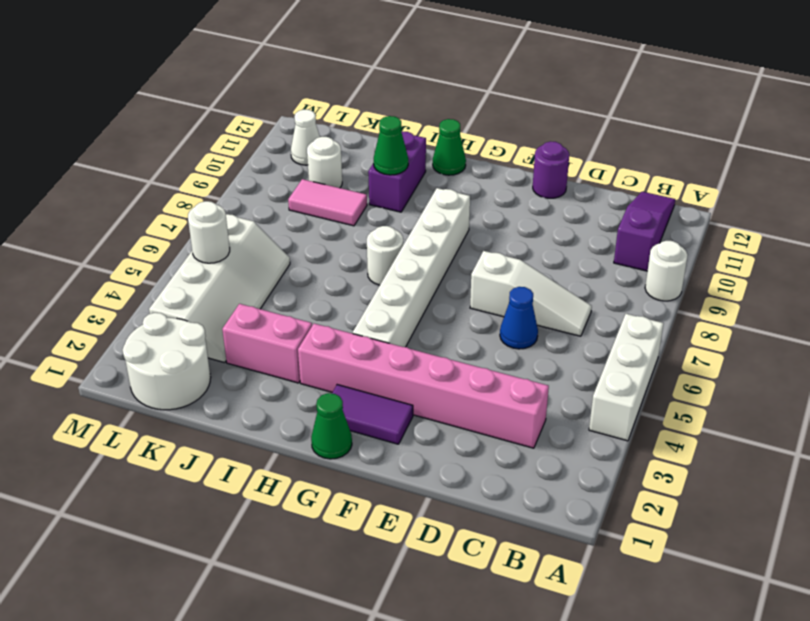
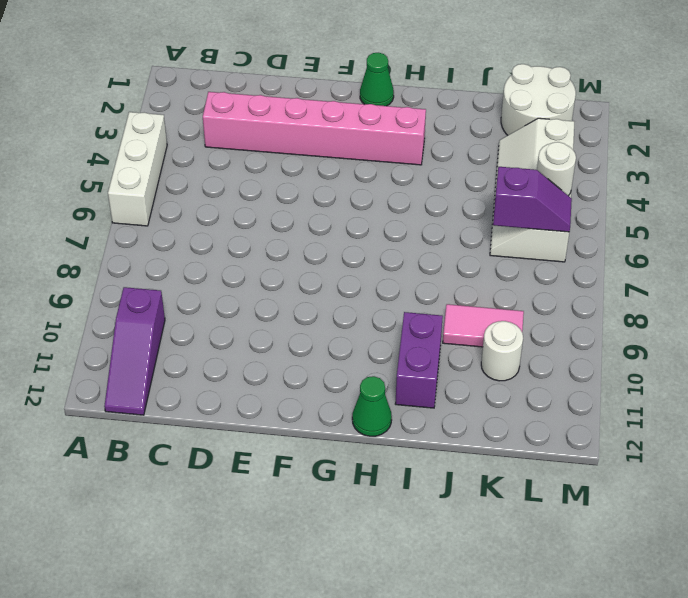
purple slope K6:L6 level 2 top K -> none
none -> white round brick A9 level 1
none -> white slope C7:E7 level 1 top E
none -> blue cone D6 level 1

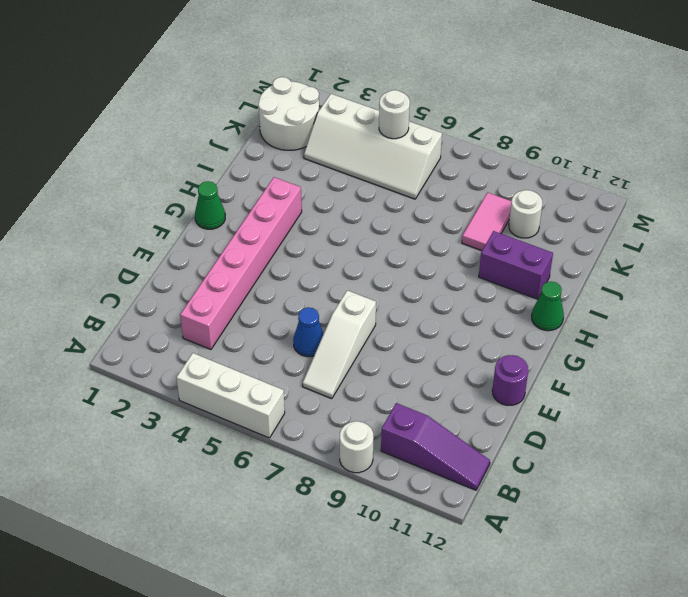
none -> purple tile F2:G2 level 1
none -> white brick G4:G9 level 1
none -> white round brick H7 level 1

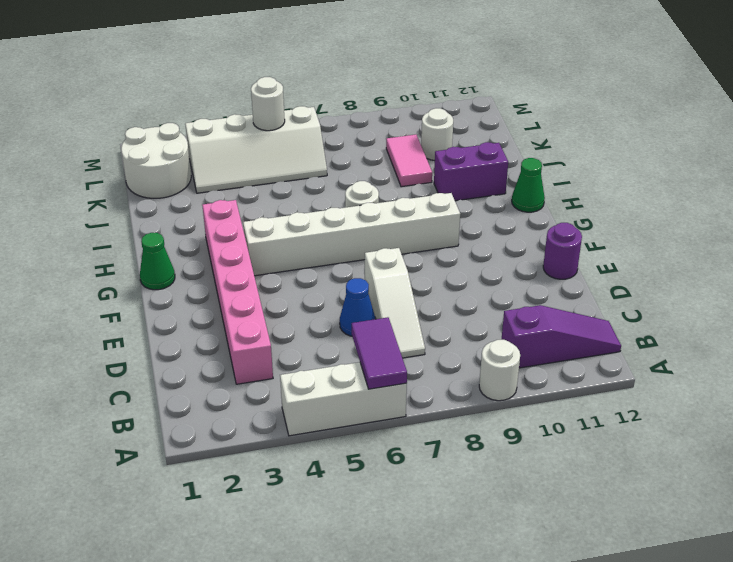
purple tile A6:B6 level 2 -> purple tile F2:G2 level 1
none -> pink brick I3:J3 level 1
none -> white cone L11 level 1
none -> green cone I10 level 2

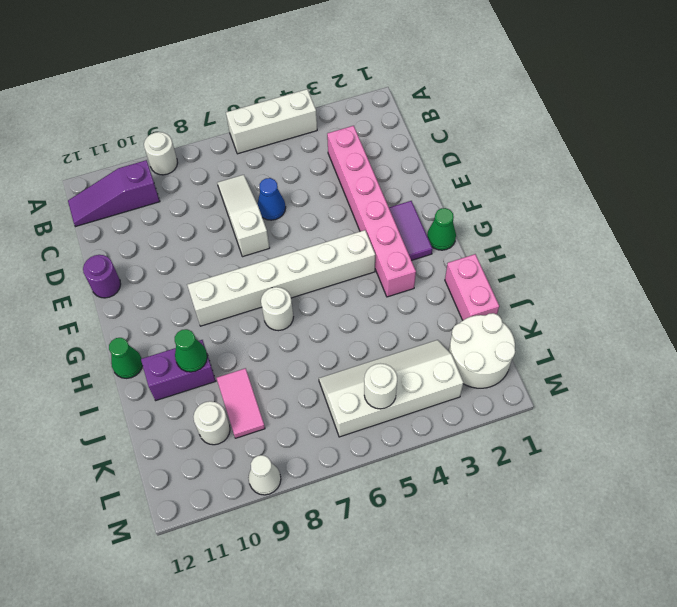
pink brick I1:J1 level 1 -> pink brick I3:J3 level 1
white cone M9 level 1 -> white cone L11 level 1

